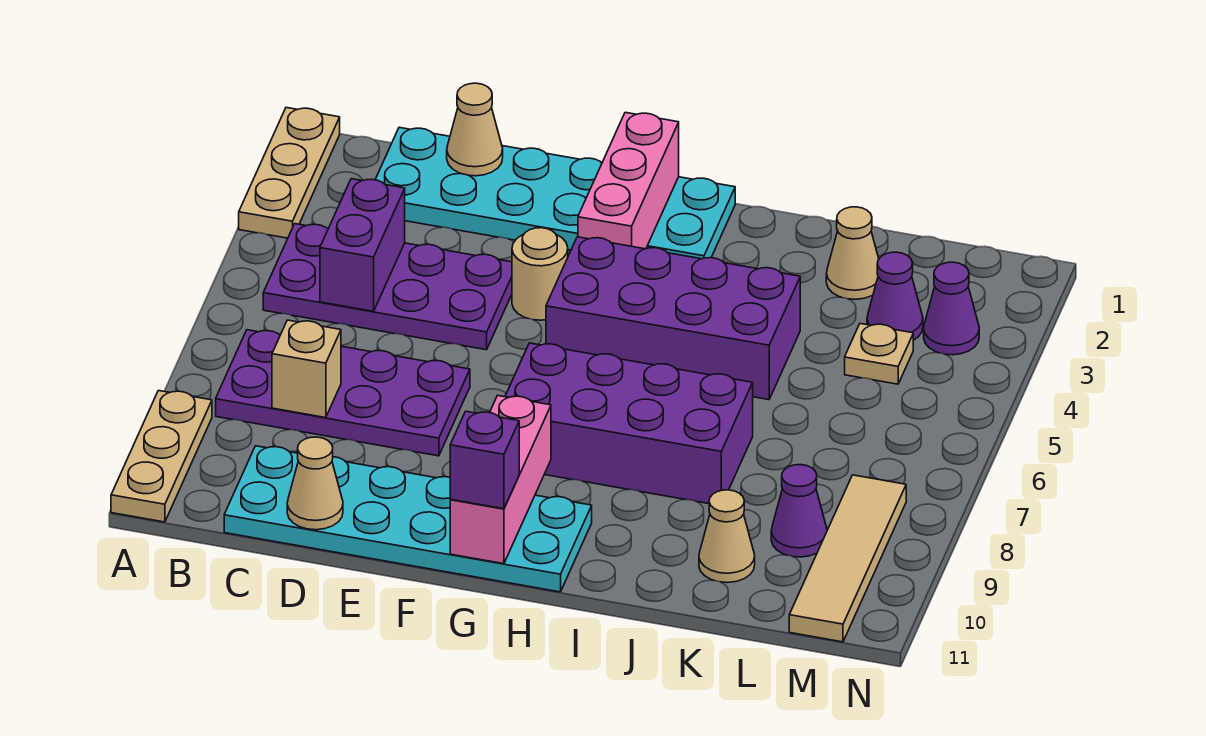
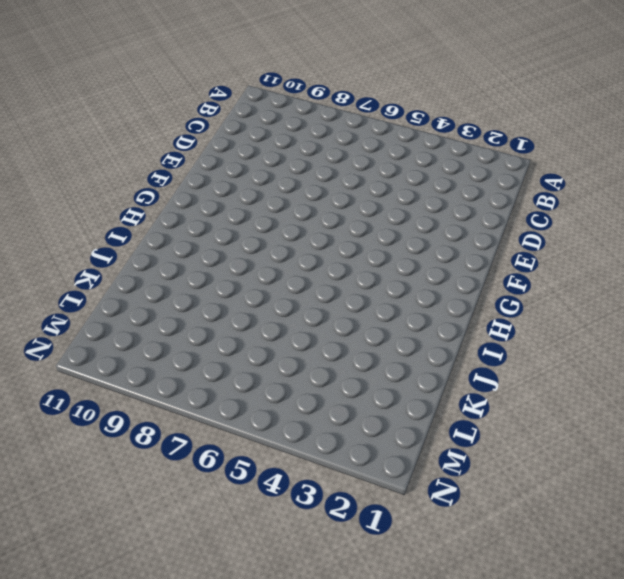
none -> tan plate A1:A3 level 1
none -> tan plate A9:A11 level 1
none -> purple plate B4:E5 level 1

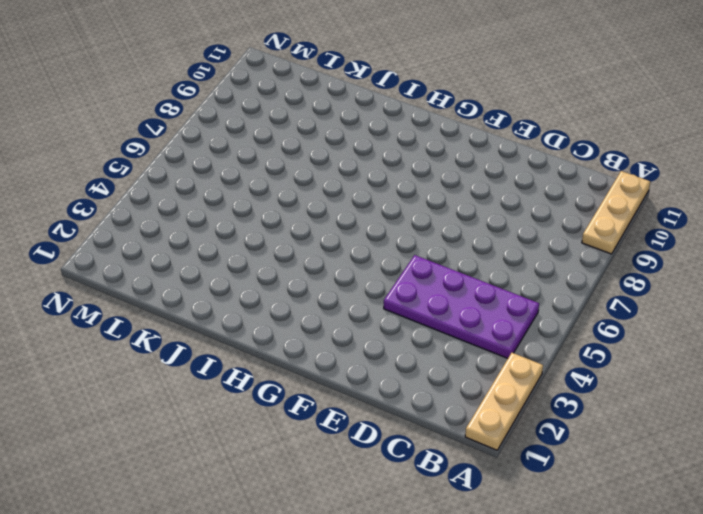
none -> purple plate B7:E8 level 1
none -> cyan plate C1:H2 level 1
none -> cyan plate C10:H11 level 1

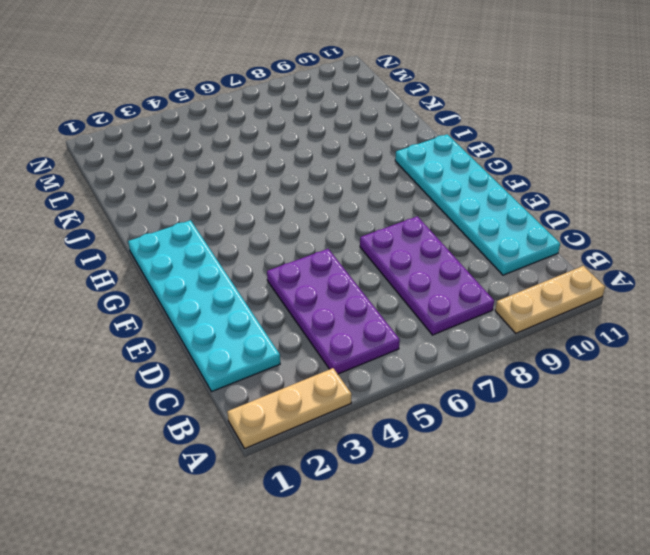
none -> tan round brick F4 level 1
none -> purple brick G4:J5 level 1
none -> purple brick G7:J8 level 1

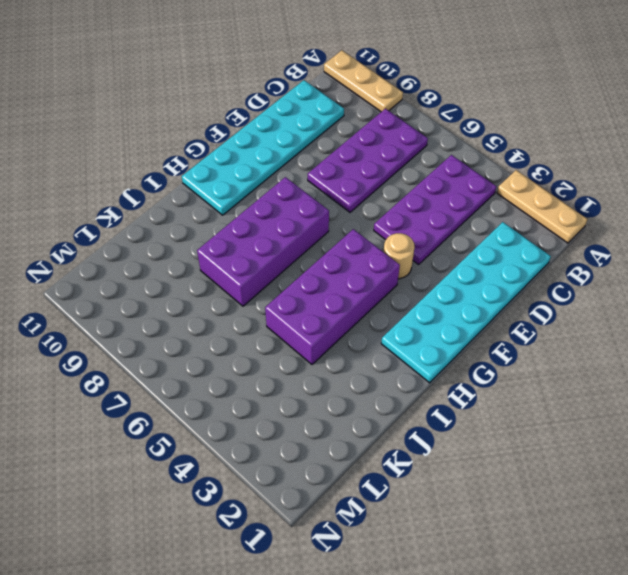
none -> tan cone K2 level 1
none -> tan cone K10 level 1
none -> purple cone L3 level 1

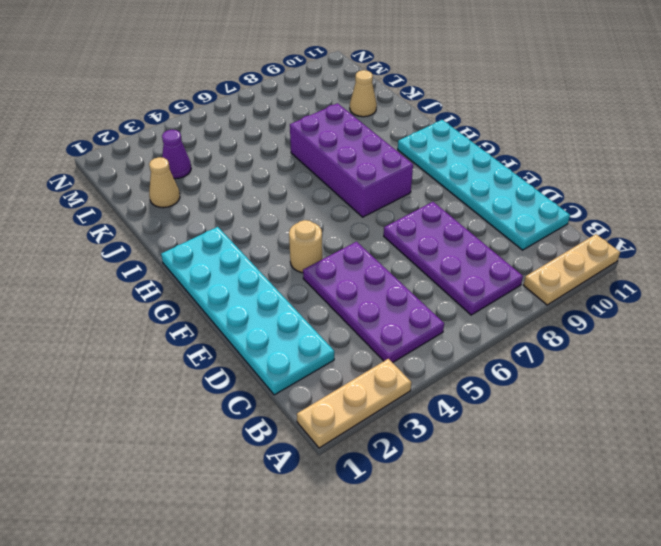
none -> purple brick G4:J5 level 1
none -> tan plate L4 level 1
none -> purple cone L9 level 1

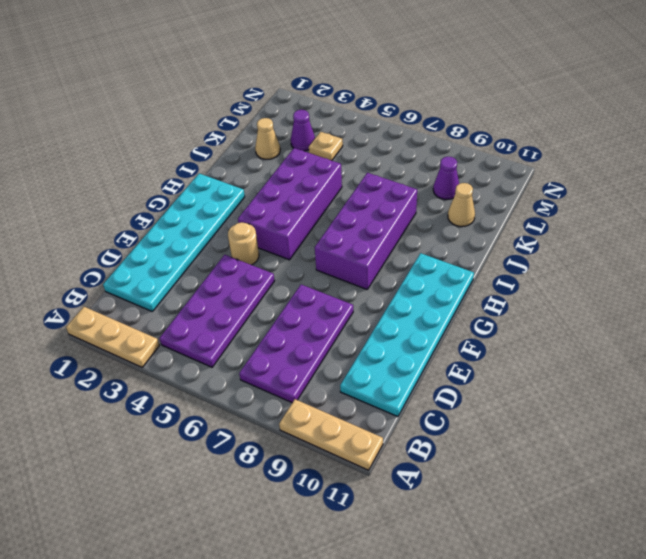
none -> purple cone M3 level 1
none -> tan tile M8:M11 level 1
none -> purple brick C4:C5 level 2

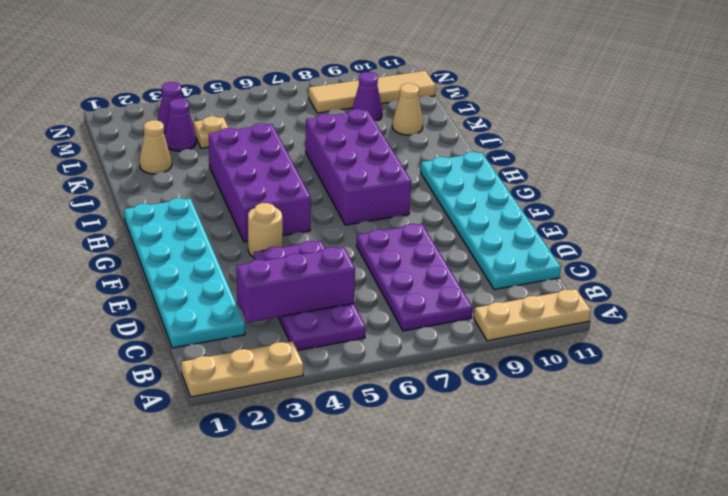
purple brick C3:C5 level 2 -> purple brick C4:C5 level 2
none -> tan brick C8 level 2
none -> tan cone D1 level 2
none -> tan cone D11 level 2

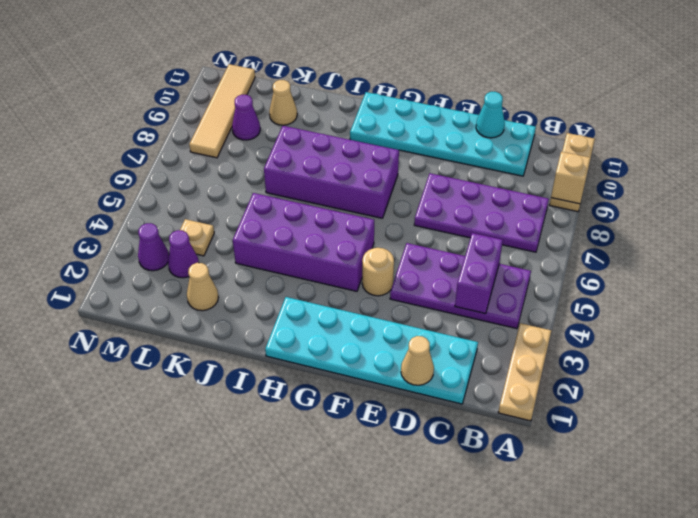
tan brick A9 level 2 -> tan brick C8 level 2
cyan cone D11 level 2 -> tan cone D11 level 2
none -> pink brick G1:G3 level 2
none -> pink brick G9:G11 level 2
none -> purple brick G11 level 3

